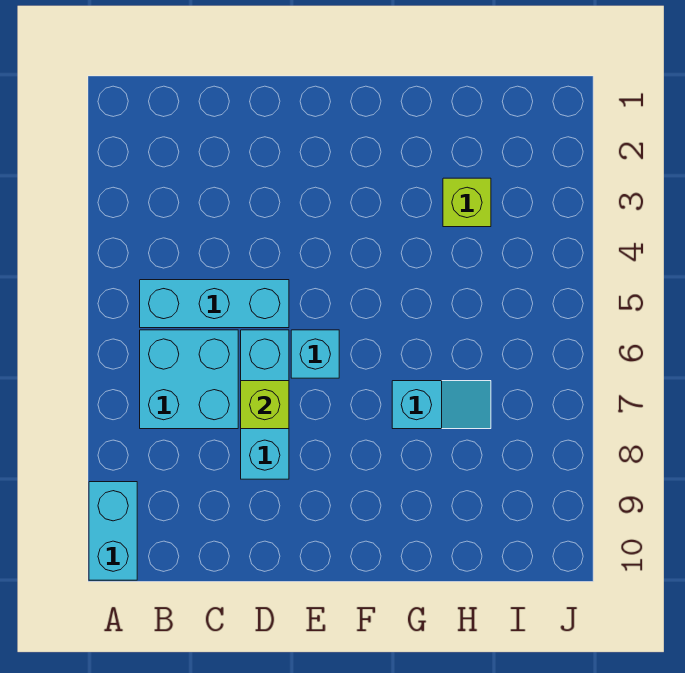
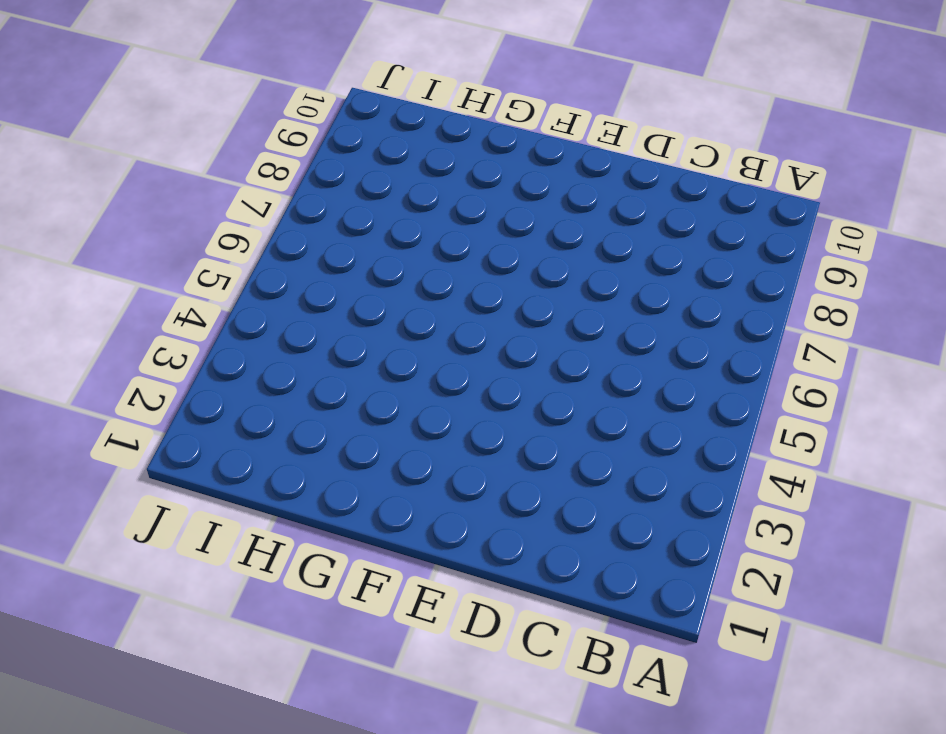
none -> cyan brick A9:A10 level 1
none -> cyan brick B5:D5 level 1

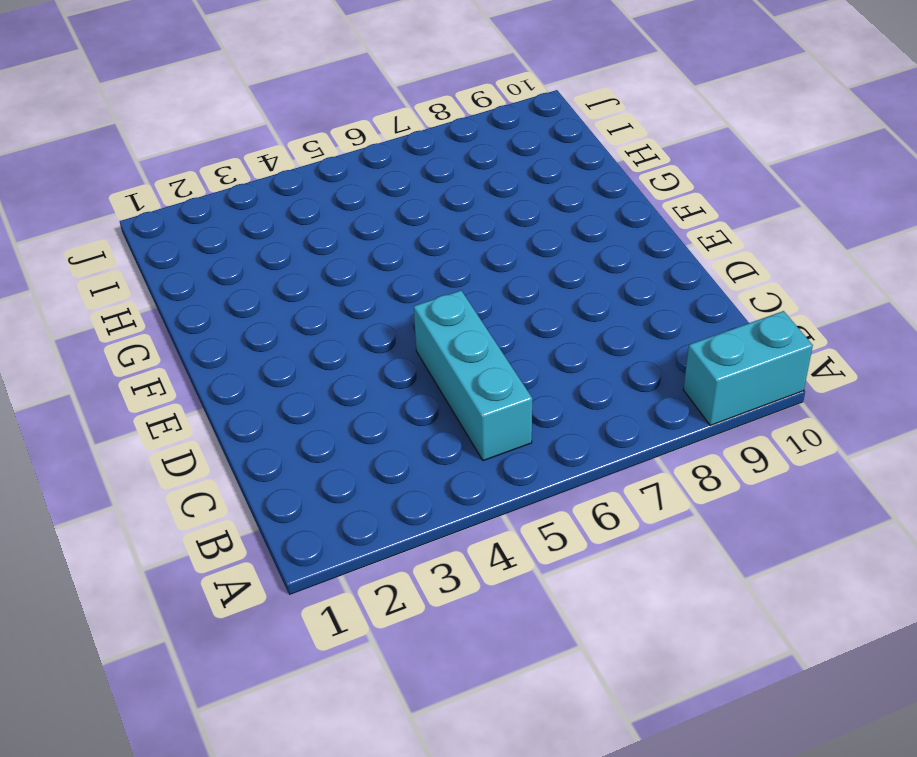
none -> cyan brick B6:C7 level 1
none -> cyan brick D6:D8 level 1

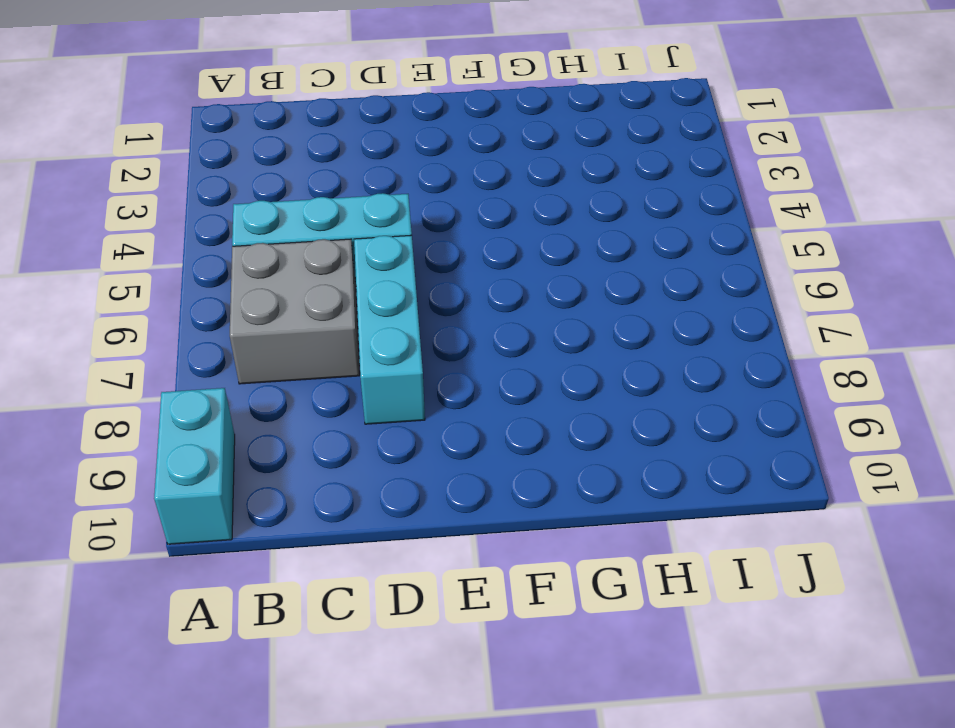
grey brick B6:C7 level 1 -> cyan brick B6:C7 level 1
none -> cyan brick E6 level 1
none -> cyan slope G7:H7 level 1 top G

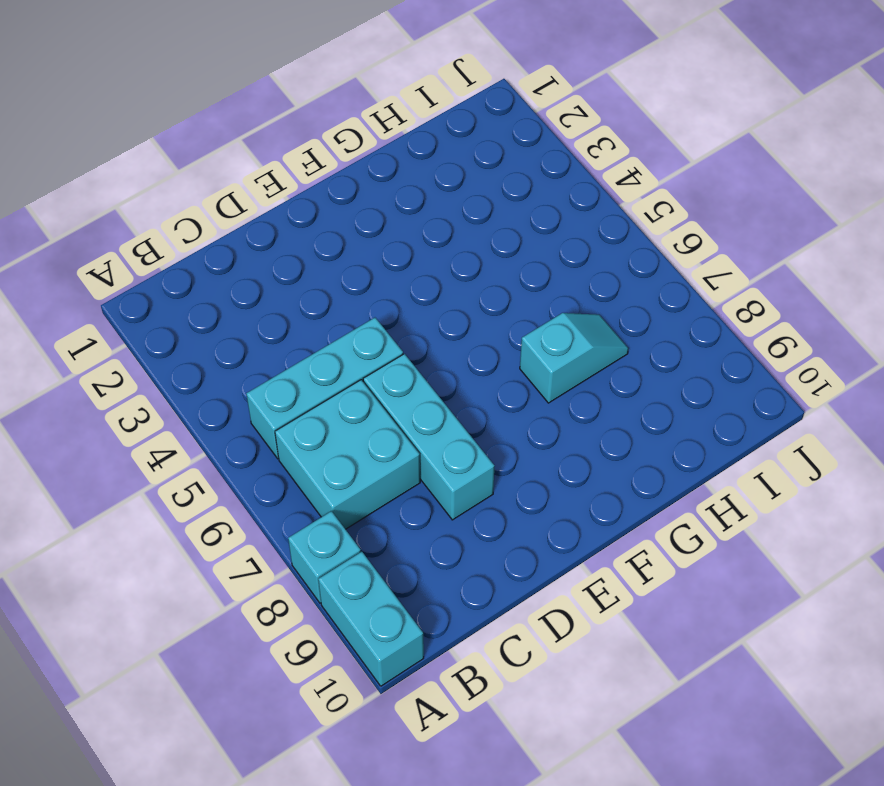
cyan brick A8 level 1 -> cyan brick E6 level 1
none -> lime brick H3 level 1
none -> lime brick D7 level 2

